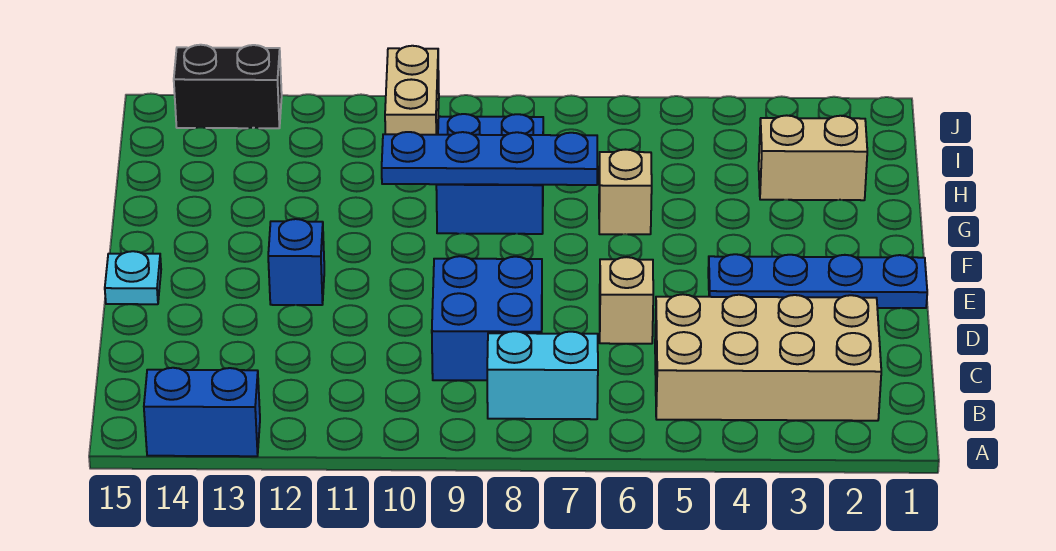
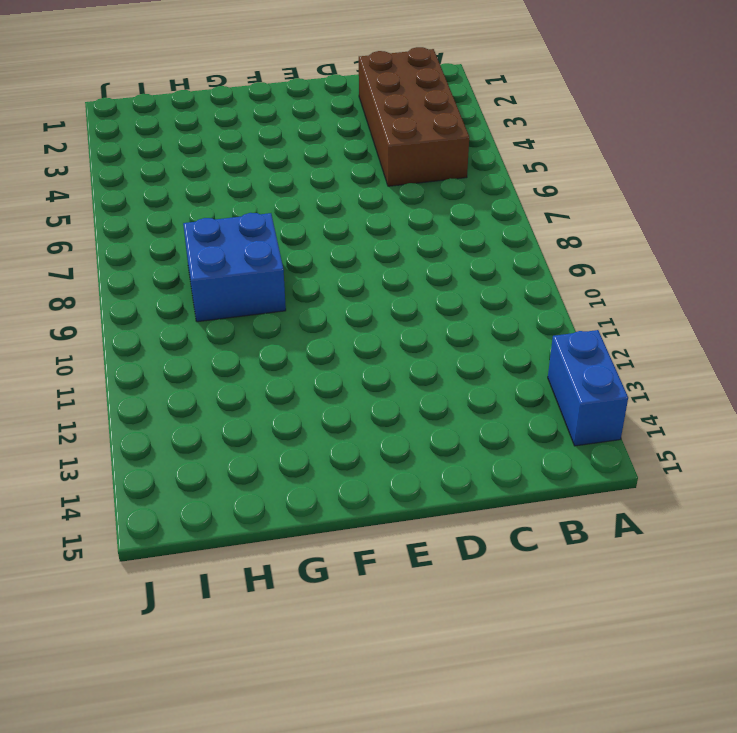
brown brick B2:C5 level 1 -> tan brick B2:C5 level 1
none -> cyan brick B7:B8 level 1
none -> blue brick C8:D9 level 1
none -> tan brick D6 level 1

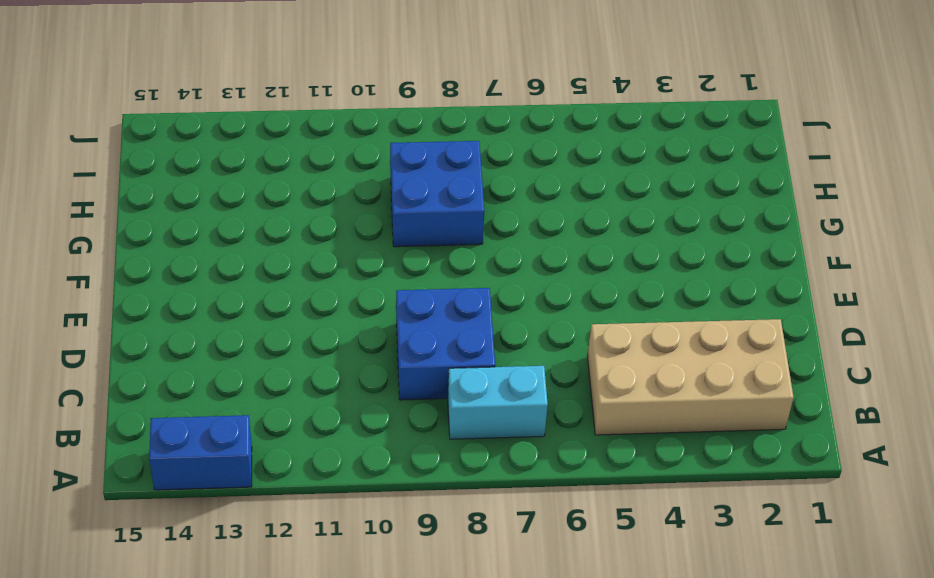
none -> tan brick D6 level 1
none -> blue plate E1:E4 level 1
none -> blue brick E12 level 1

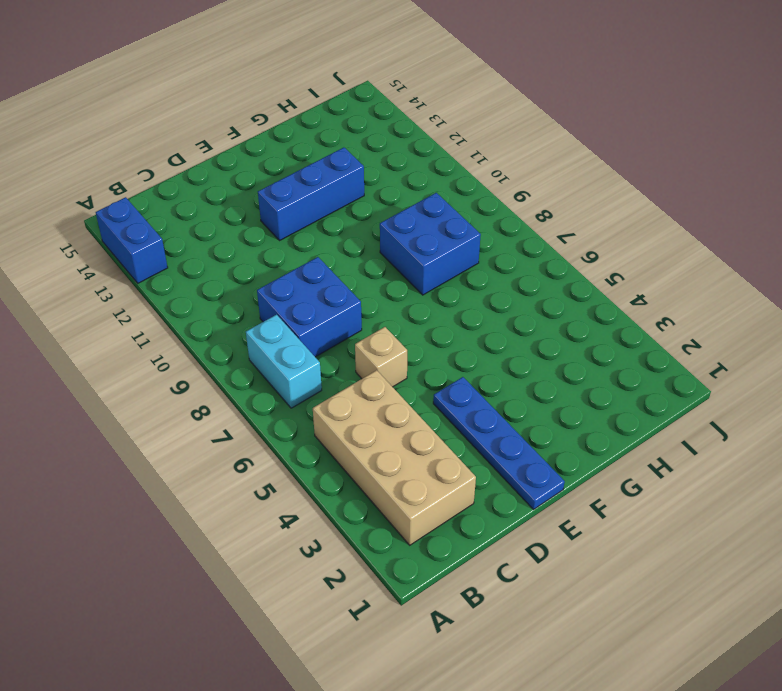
blue brick E12:G12 level 1 -> blue brick E12 level 1
none -> cyan plate E15 level 1
none -> tan brick G6 level 1
none -> tan brick H2:H3 level 1

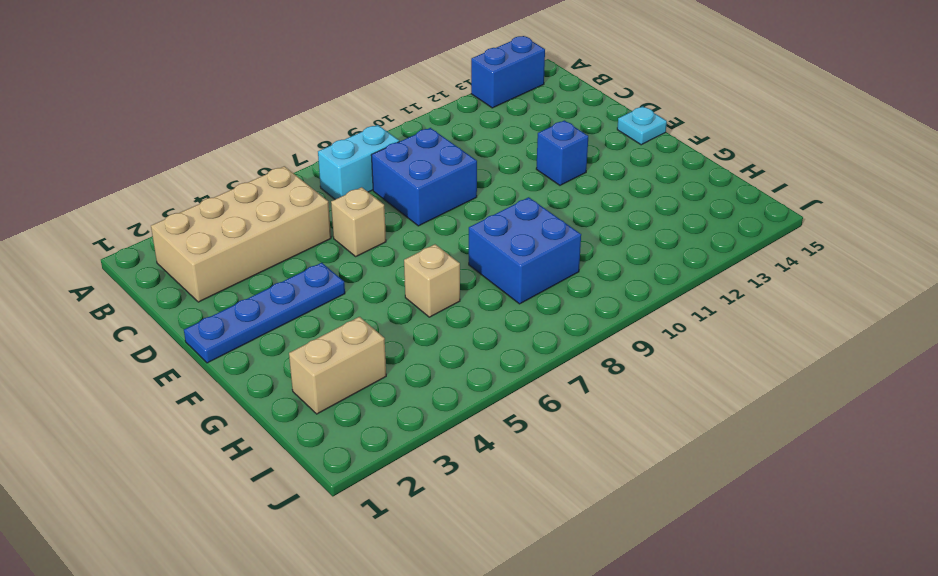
none -> tan brick I10:J10 level 1
none -> black brick J13:J14 level 1
none -> blue plate G7:G10 level 2

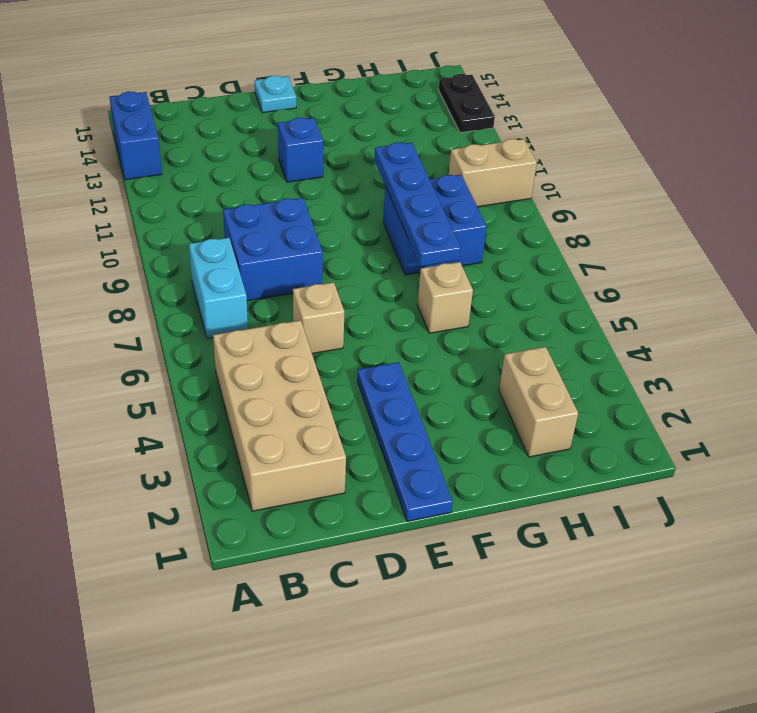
black plate J13:J14 level 1 -> black brick J13:J14 level 1

